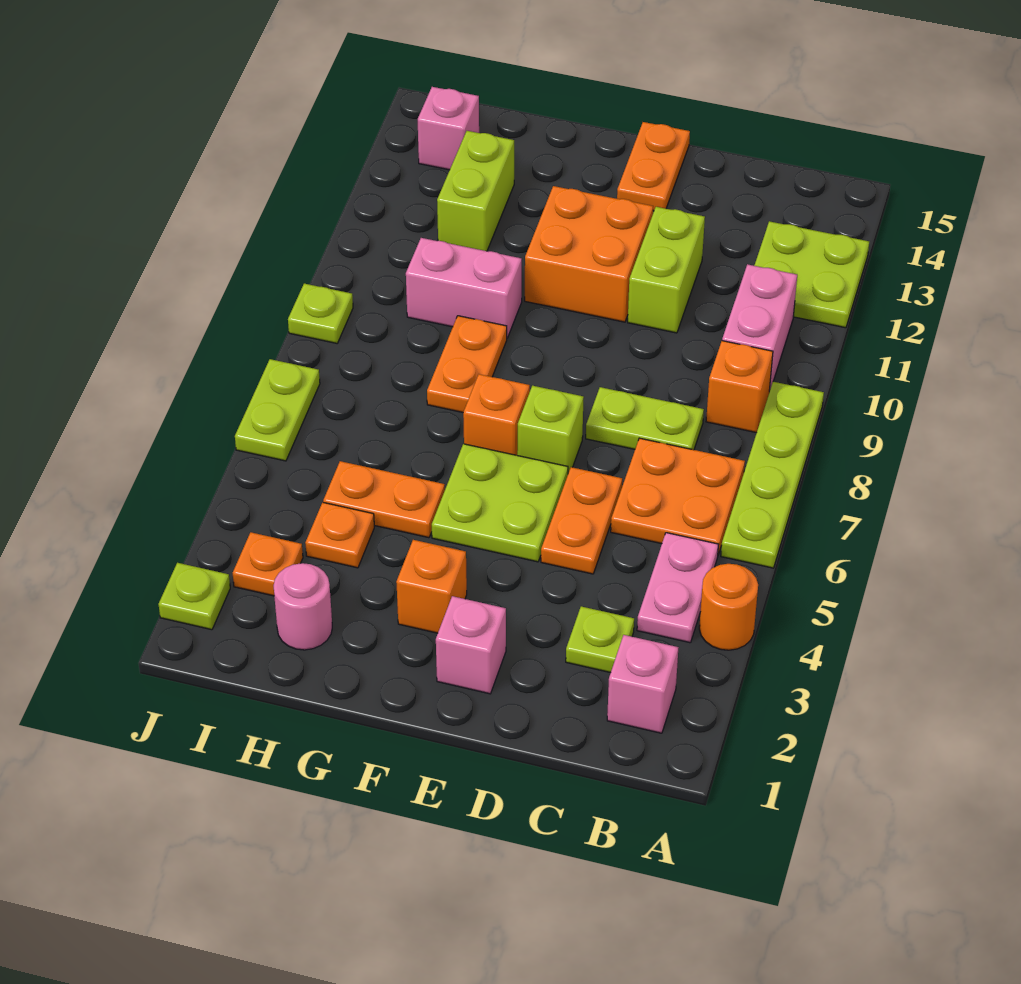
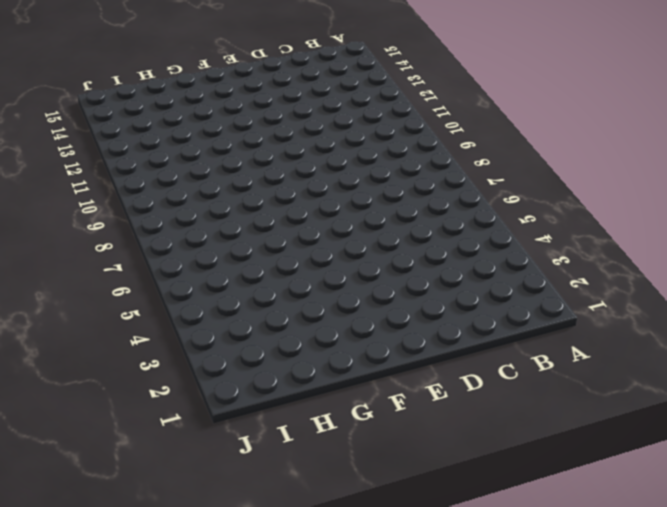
none -> orange round brick A4 level 1
none -> lime plate A6:A9 level 1
none -> lime plate A12:B13 level 1
none -> pink brick B2 level 1

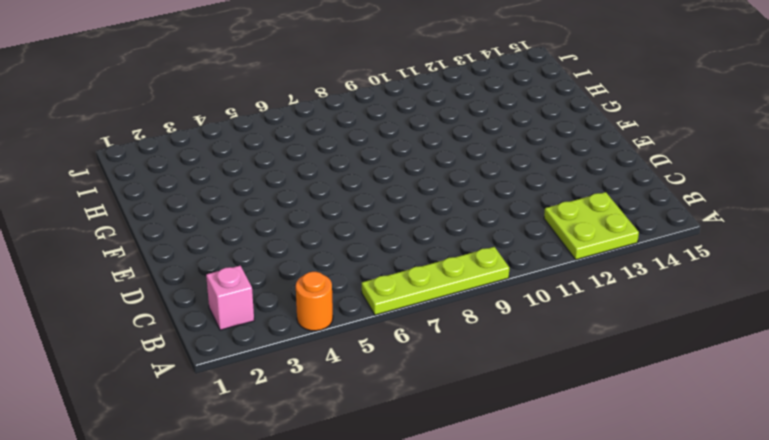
none -> pink plate B4:B5 level 1
none -> orange plate B6:C7 level 1
none -> orange brick B9 level 1
none -> pink brick B10:B11 level 1

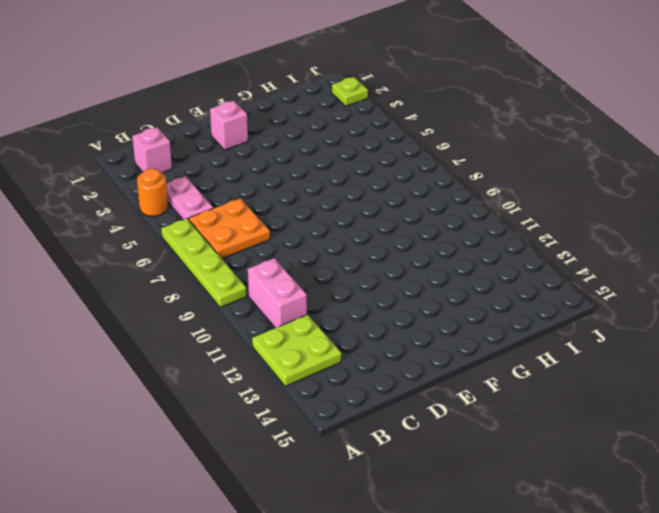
none -> orange brick B9 level 1
none -> lime plate C3 level 1
none -> lime plate C8:D8 level 1
none -> orange plate D5:D6 level 1

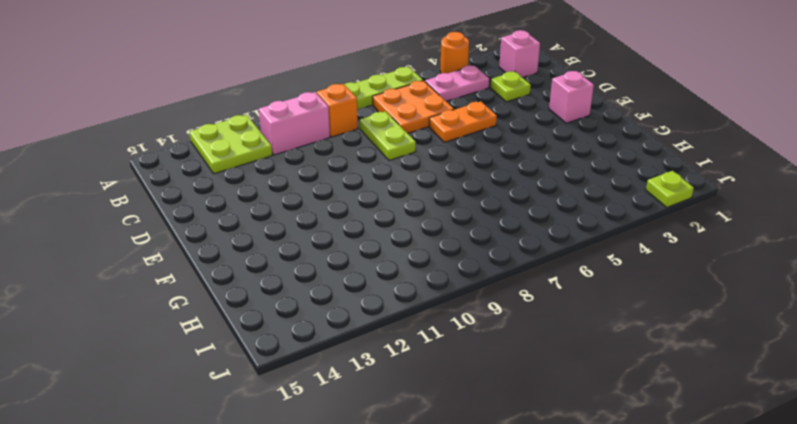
none -> lime brick D11:D12 level 1
none -> lime plate E5:F6 level 1
none -> lime brick E7 level 1
none -> orange brick E11:F12 level 1

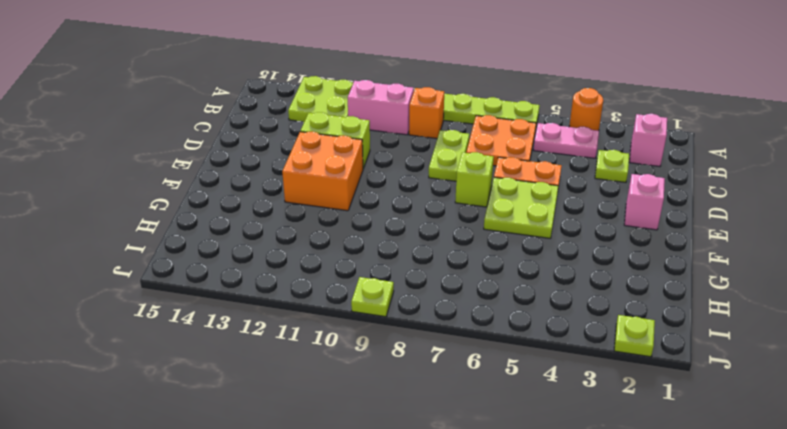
none -> orange plate E14:E15 level 1
none -> orange brick F3 level 1
none -> orange brick F7 level 1
none -> orange plate G5:H5 level 1

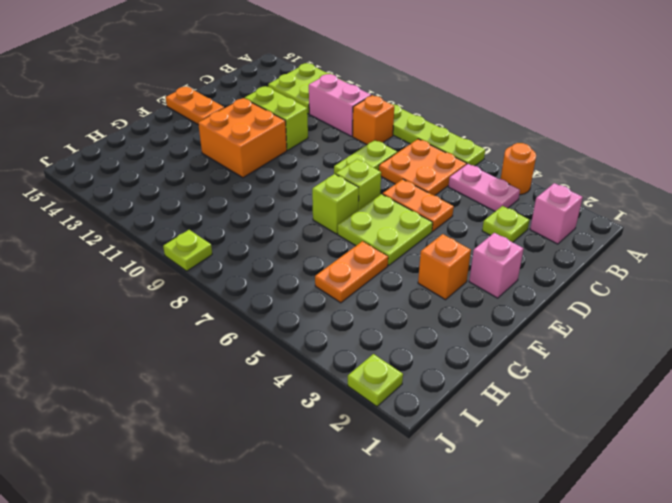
lime brick F7 level 1 -> orange brick F7 level 1
none -> orange plate G8:G9 level 1
none -> pink brick G10:H10 level 1
none -> pink round brick H2 level 1
none -> orange plate H4 level 1

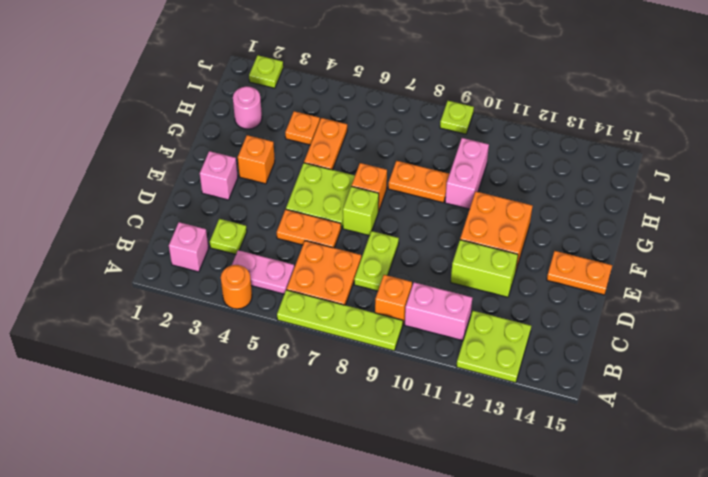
none -> lime brick H12:H13 level 1
none -> orange plate I3 level 1
none -> pink brick I14 level 1
none -> lime plate J6:J7 level 1

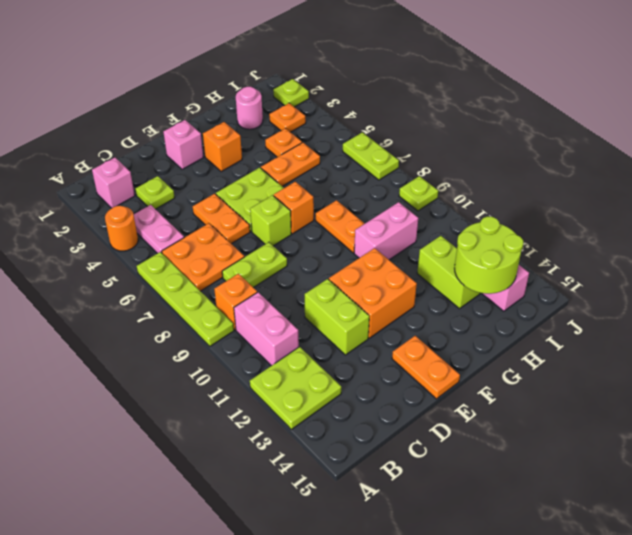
lime round brick H13:I14 level 2 -> none

